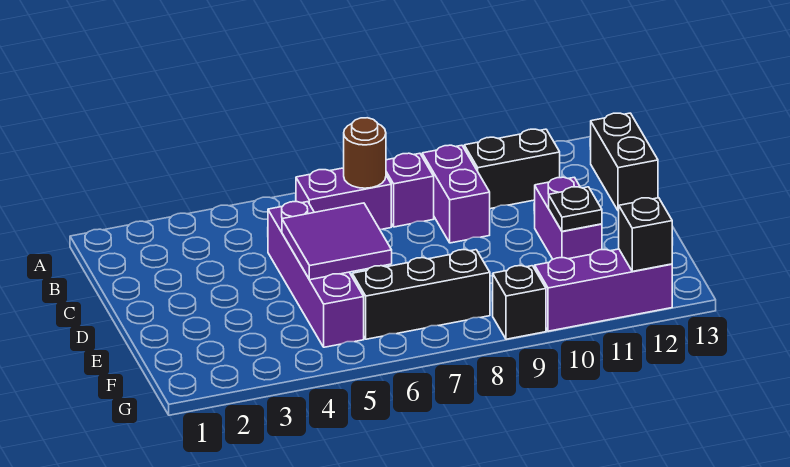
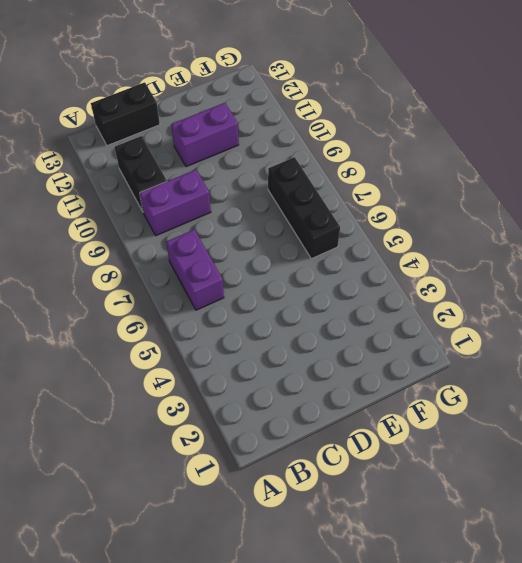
none -> purple brick B8 level 1
none -> purple brick C5:F5 level 1
none -> black brick G9 level 1

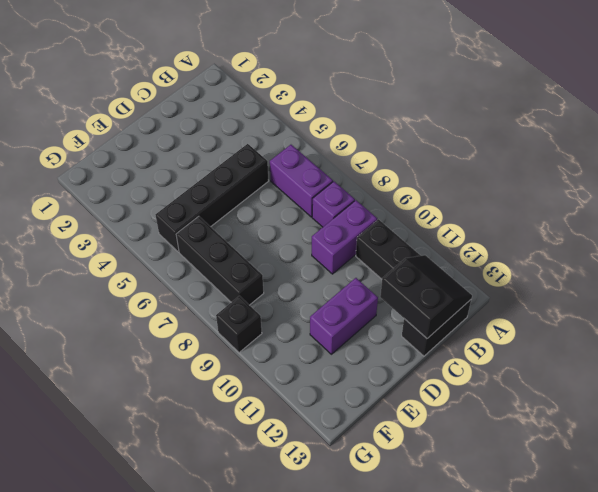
black slope B12:C13 level 2 top C -> none
black brick C5:F5 level 1 -> purple brick C5:F5 level 1
none -> purple brick G10:G12 level 1
none -> brown round brick B7 level 2
none -> purple tile D5:E6 level 2

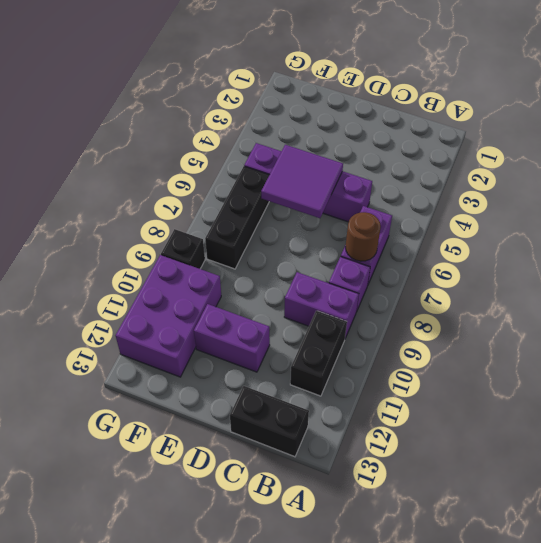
purple brick F10:G12 level 1 -> purple brick G10:G12 level 1
none -> black plate E11 level 2
none -> black brick G12 level 2

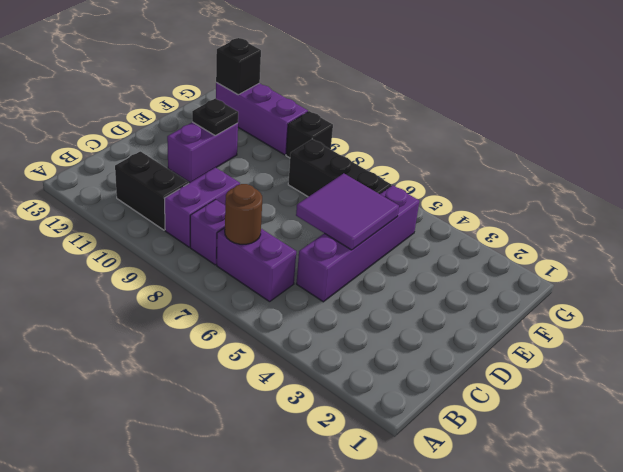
none -> black brick B13:C13 level 1

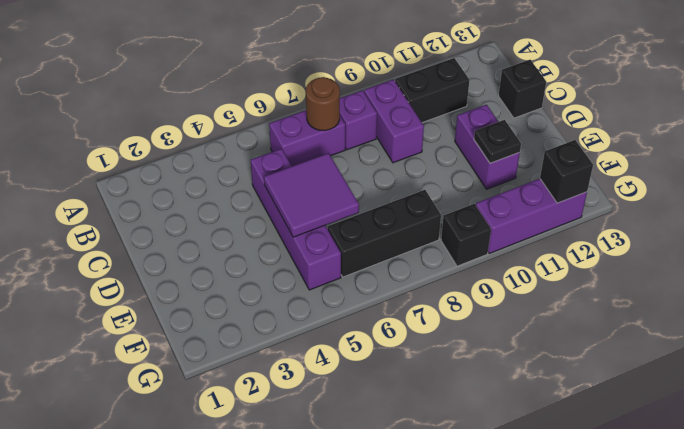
black brick C13 level 1 -> black brick B13:C13 level 1

